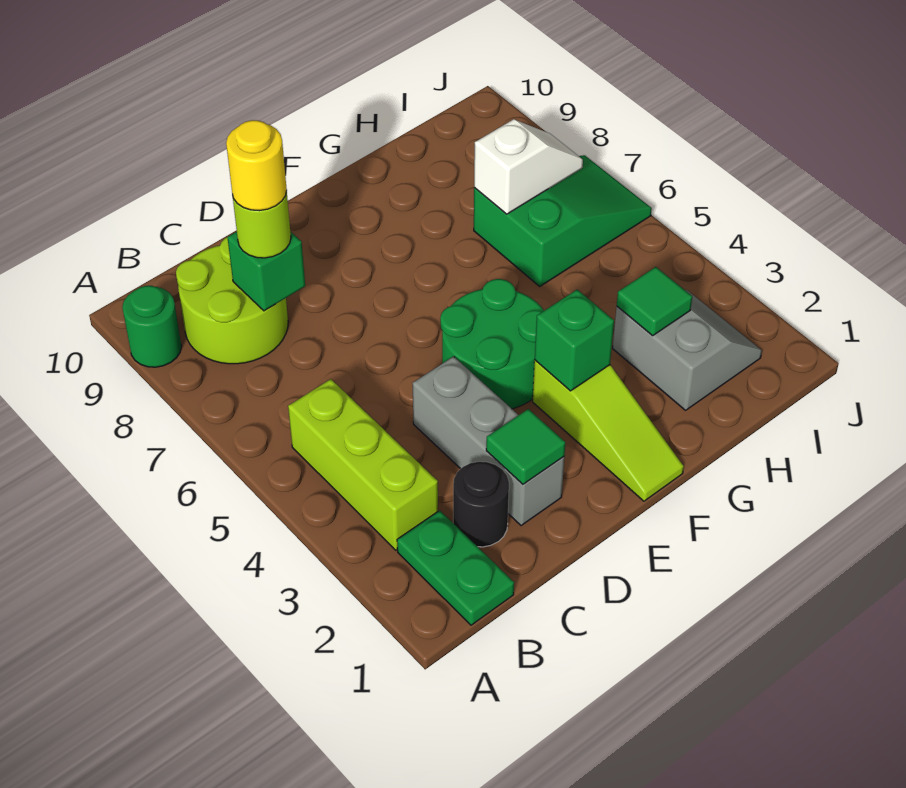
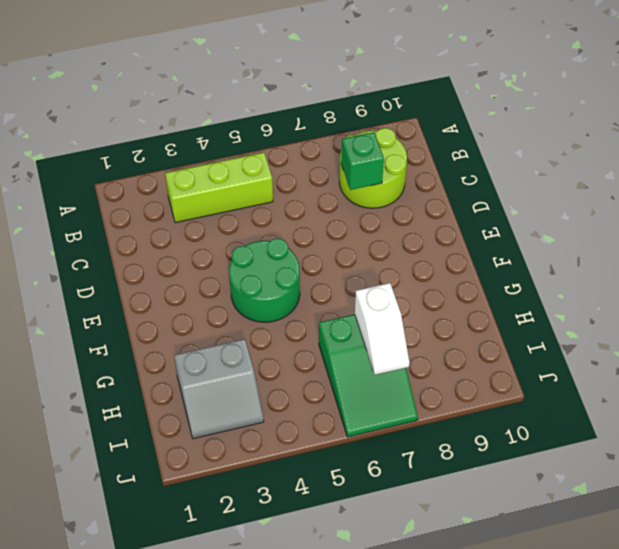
none -> green round brick A9 level 1
none -> green plate B1:B2 level 1
none -> black round brick C2 level 1

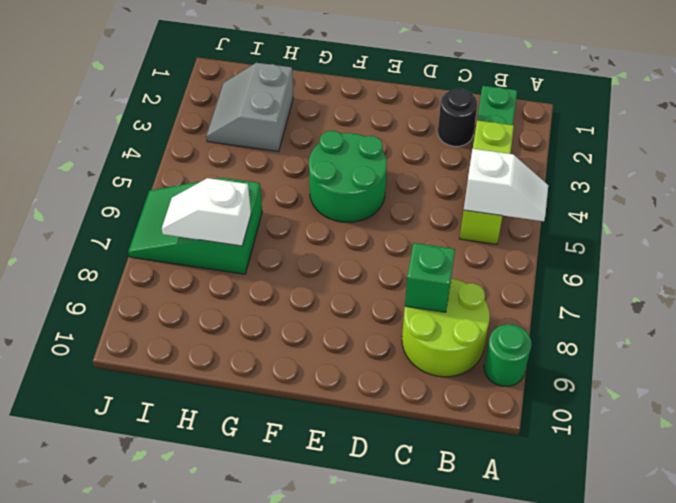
white slope A5:B5 level 2 top B -> none
none -> grey brick D2:D4 level 1
none -> lime slope F1:F3 level 1 top 3
none -> green tile D2 level 2

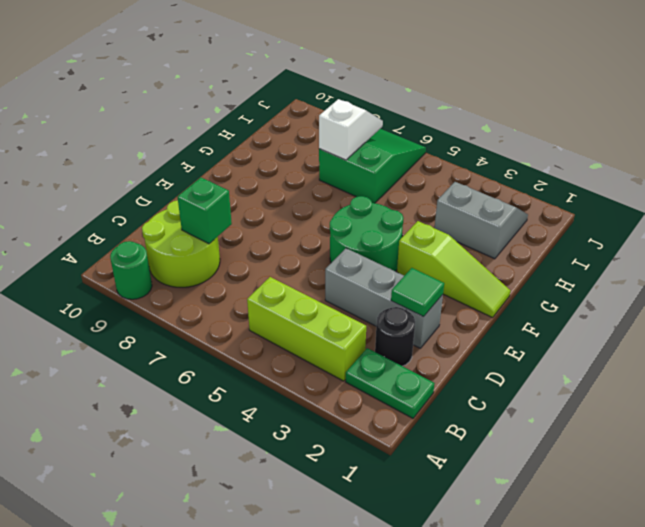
none -> green brick F3 level 2
none -> green tile H3 level 2
none -> lime round brick C8 level 3

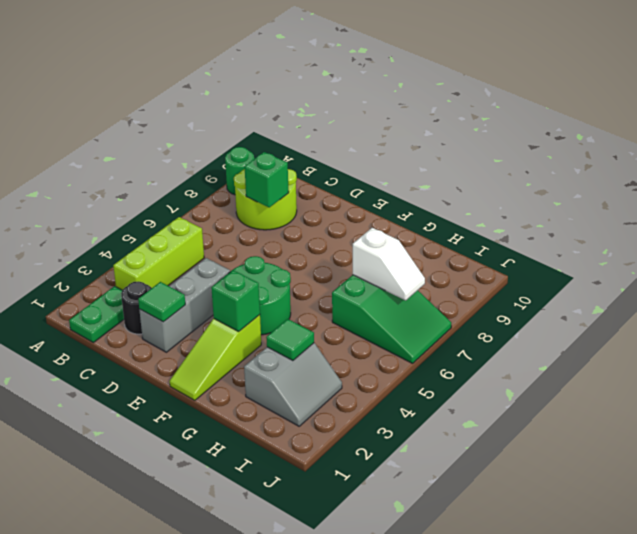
none -> lime round brick C8 level 3
none -> yellow round brick C8 level 4

